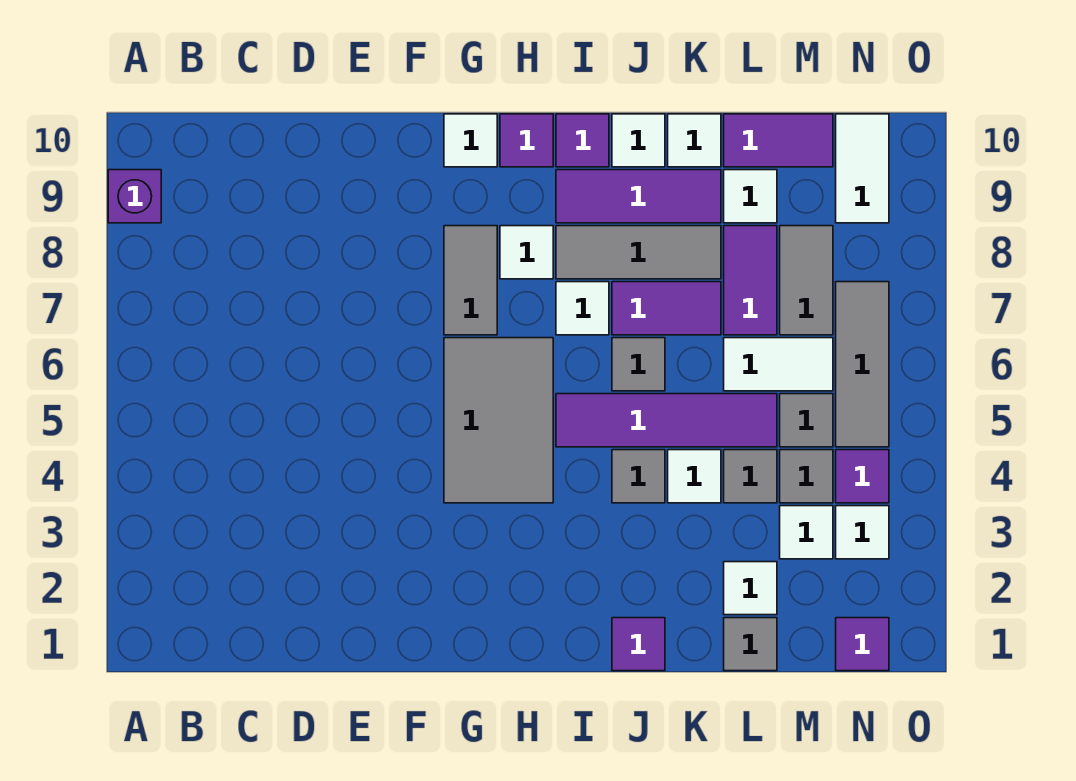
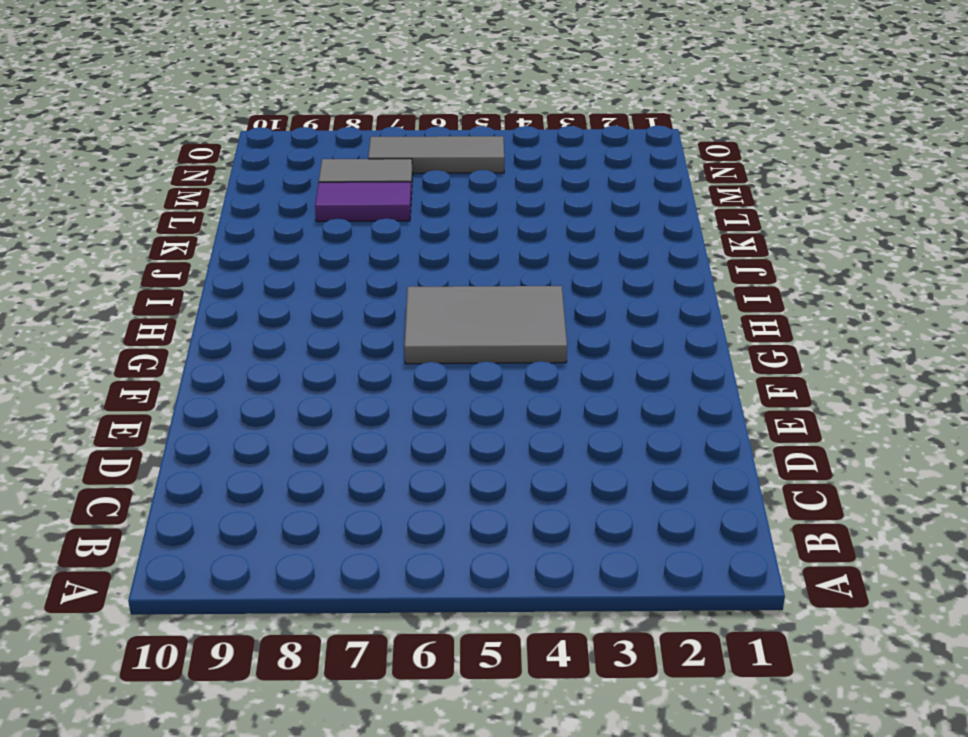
none -> purple brick A9 level 1
none -> grey tile G7:G8 level 1
none -> white tile G10 level 1
none -> white tile H8 level 1

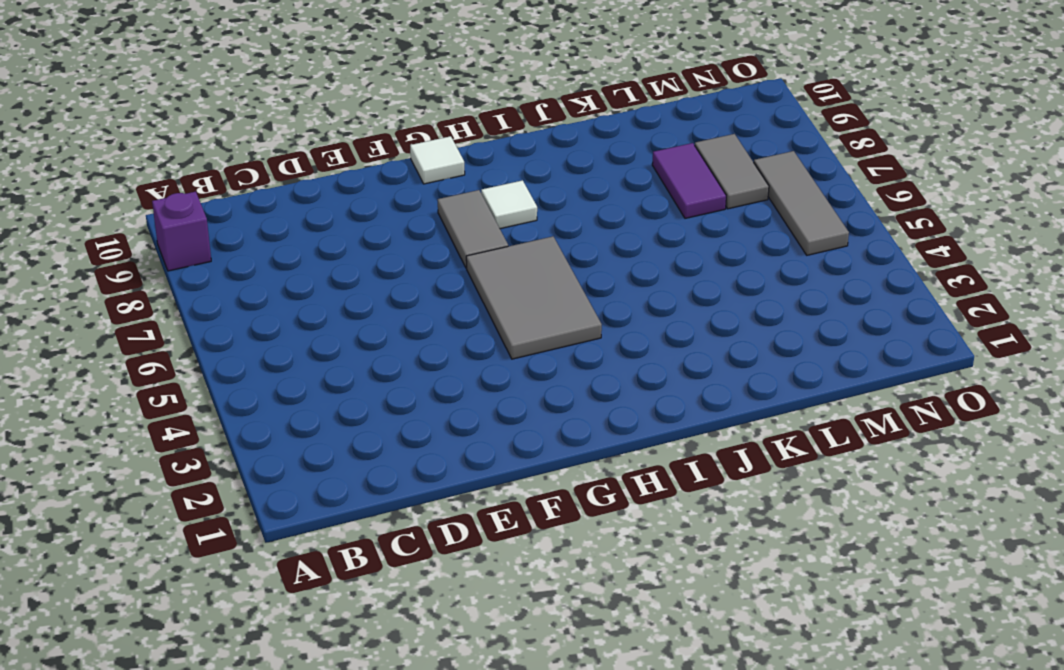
none -> purple tile H10 level 1
none -> purple tile I5:L5 level 1
none -> white tile I7 level 1
none -> grey tile I8:K8 level 1

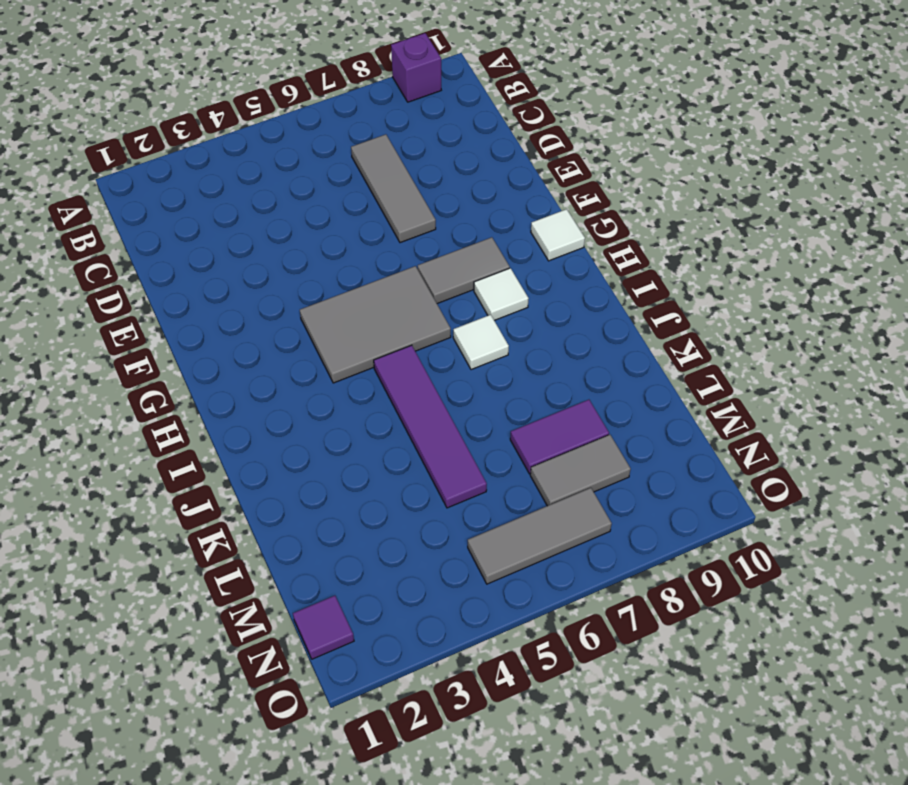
grey tile C7:E7 level 1 -> grey tile I8:K8 level 1
none -> purple tile H10 level 1
none -> purple tile I9:K9 level 1
none -> purple tile I10 level 1
none -> purple tile J1 level 1

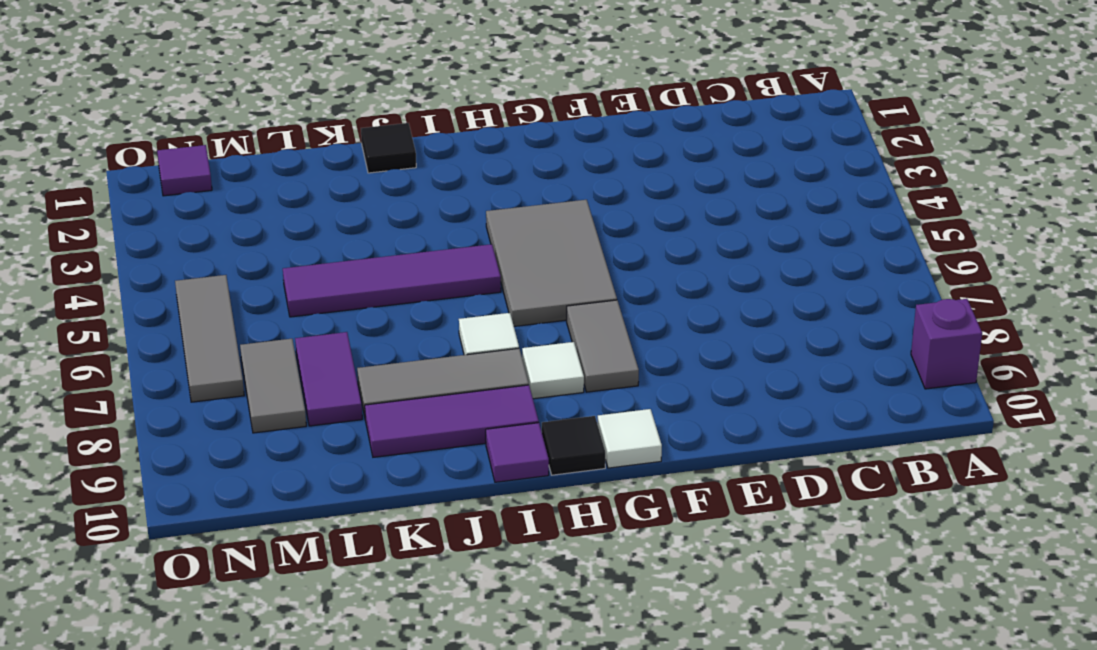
black tile H10 level 1 -> purple tile H10 level 1
black tile J1 level 1 -> purple tile J1 level 1
none -> grey tile J4 level 1
none -> grey tile J6 level 1
none -> purple tile J7:K7 level 1
none -> white tile J10 level 1

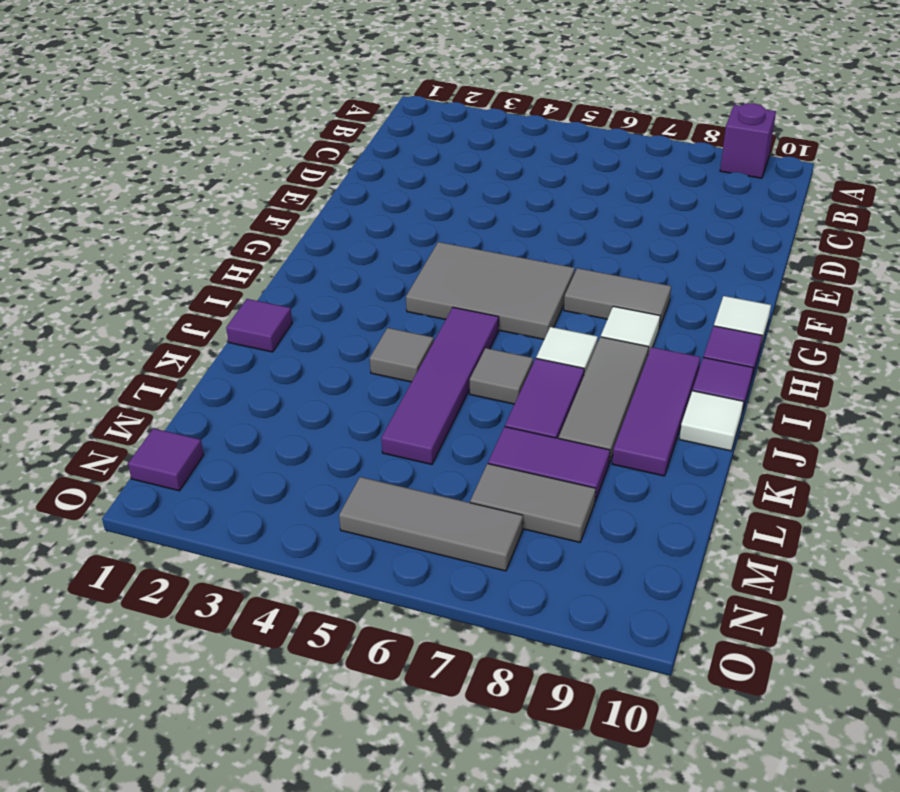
none -> white tile K4 level 1
none -> white tile K10 level 1
none -> grey tile L1 level 1
none -> white tile L2 level 1

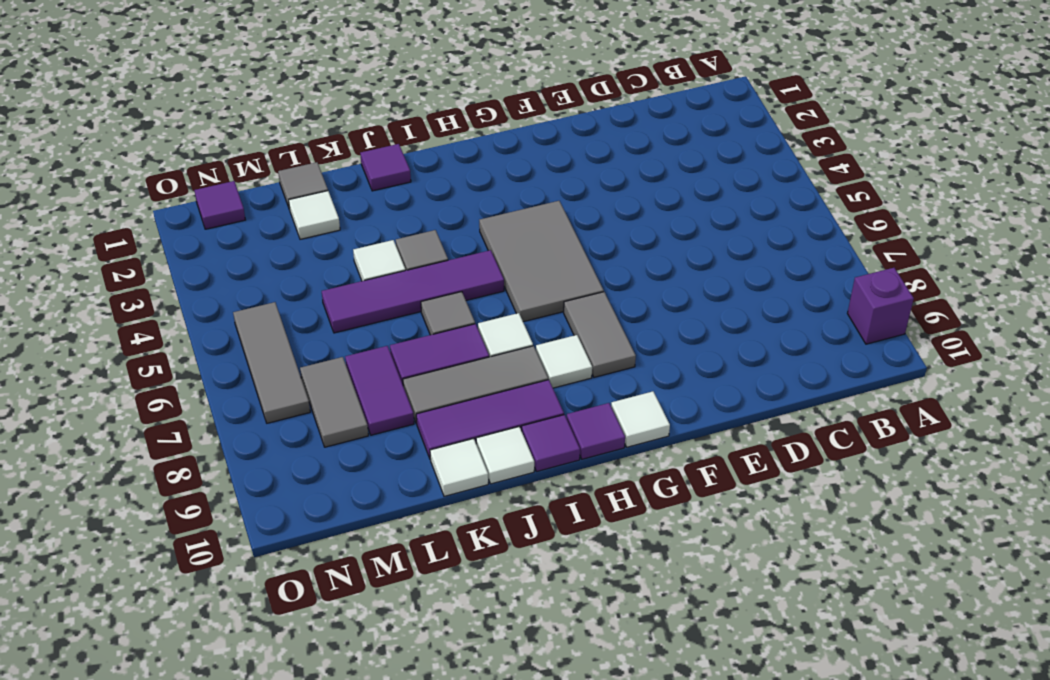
none -> grey tile L4 level 1
none -> white tile L6:M6 level 1
none -> white tile L9 level 1
none -> purple tile L10:M10 level 1

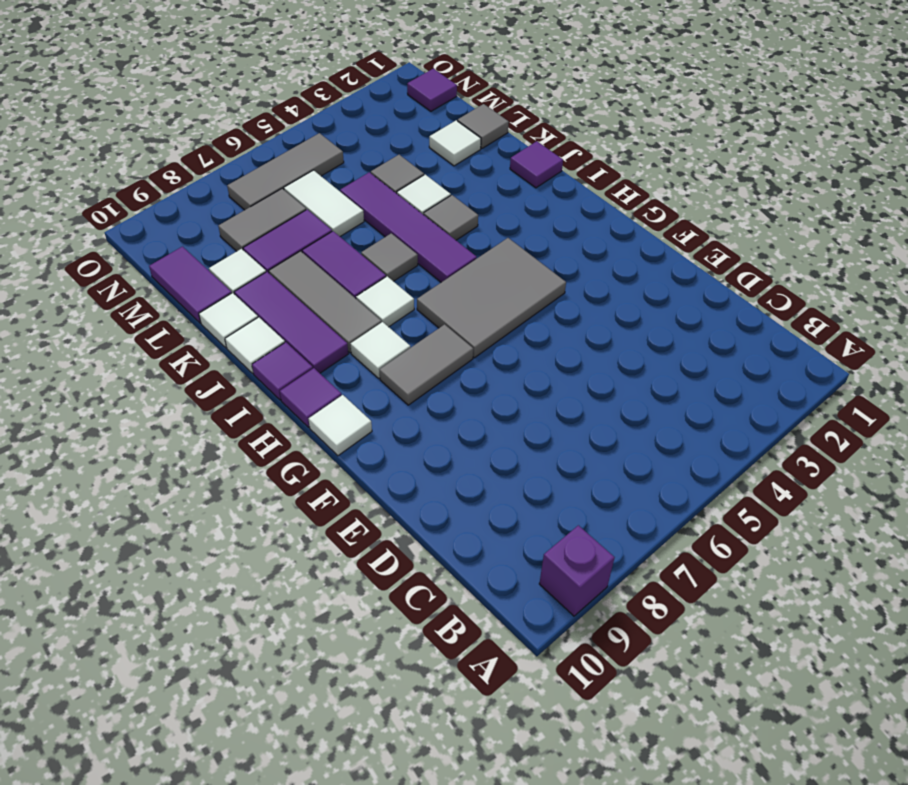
none -> white tile M3 level 1
none -> grey tile M4 level 1
none -> grey tile M5 level 1
none -> white tile N3 level 1

